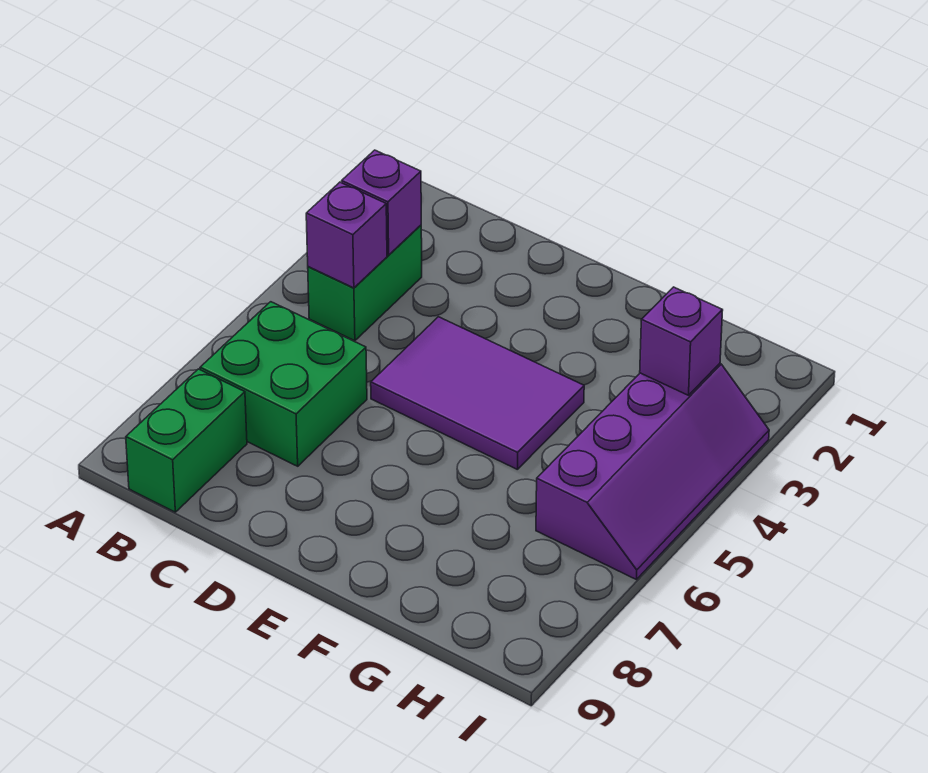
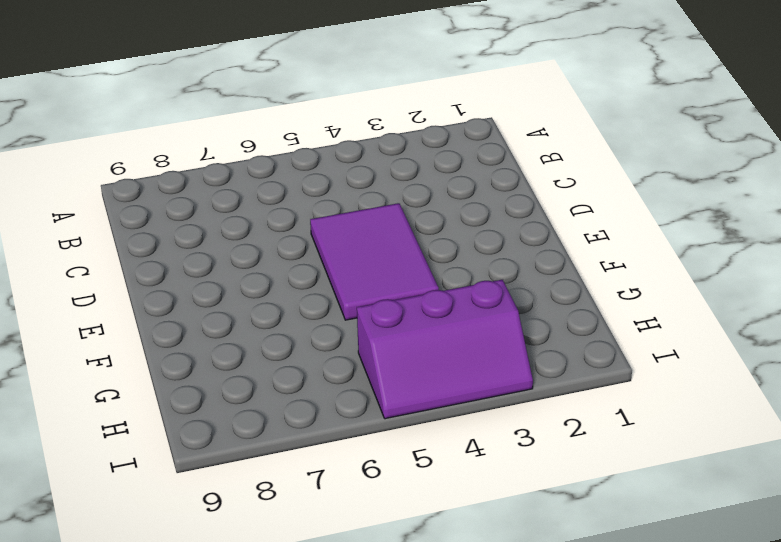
purple slope H3:I5 level 1 top H -> purple slope H3:I6 level 1 top H
none -> green brick B3:B4 level 1
none -> green brick B6:C7 level 1

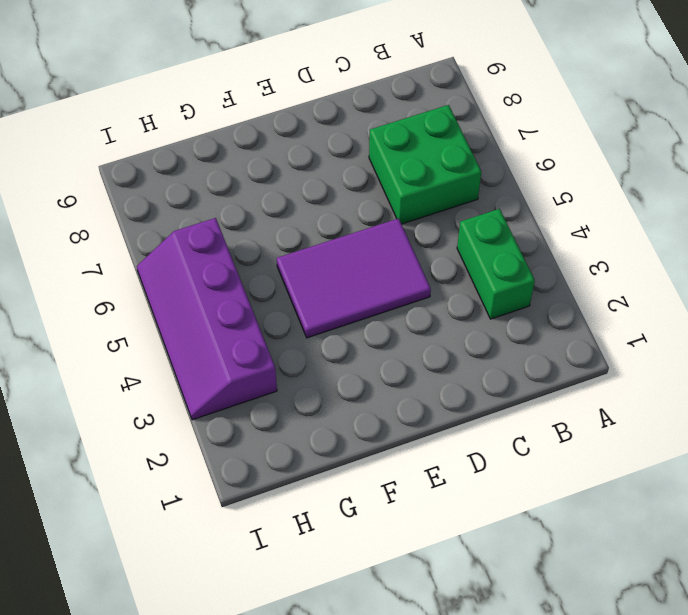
none -> green brick B8:B9 level 1
none -> purple brick B3 level 2

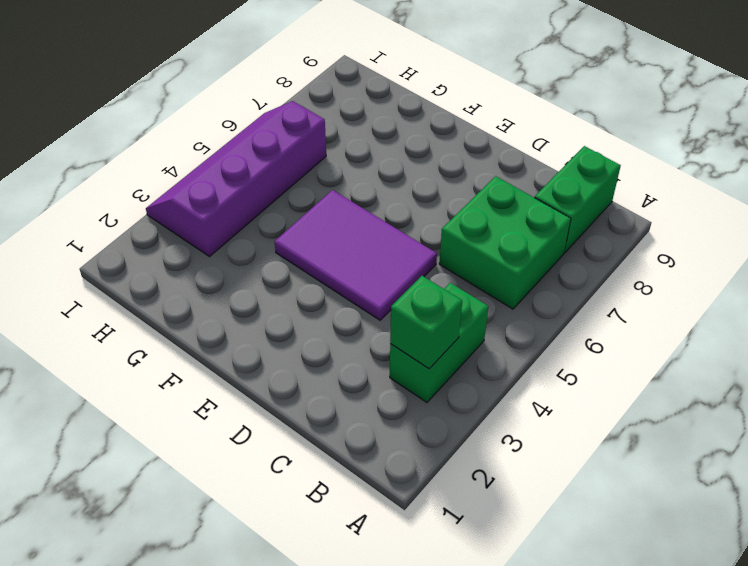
green brick B3 level 2 -> purple brick B3 level 2
none -> purple brick B4 level 2
none -> purple brick H3 level 2

